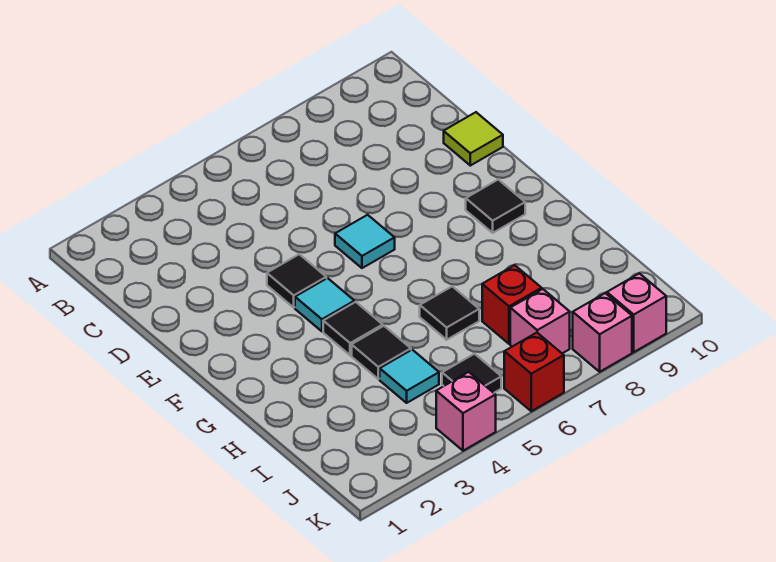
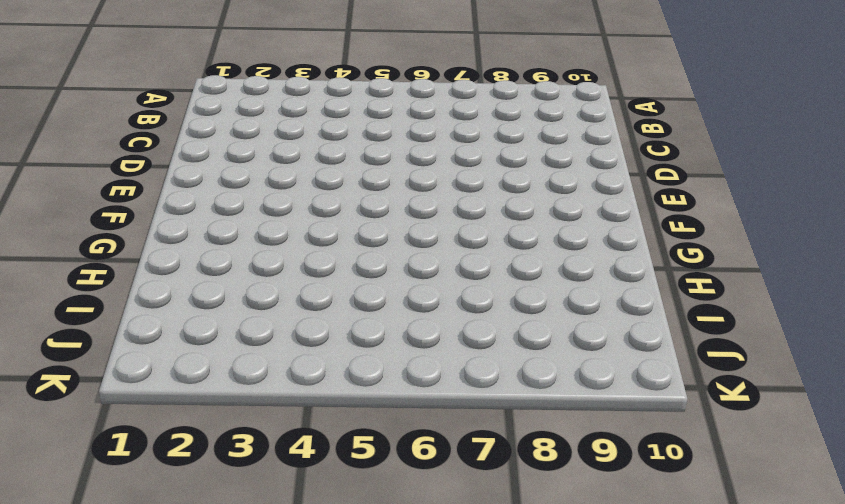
none -> lime tile D10 level 1
none -> black tile E4 level 1
none -> cyan tile E6 level 1

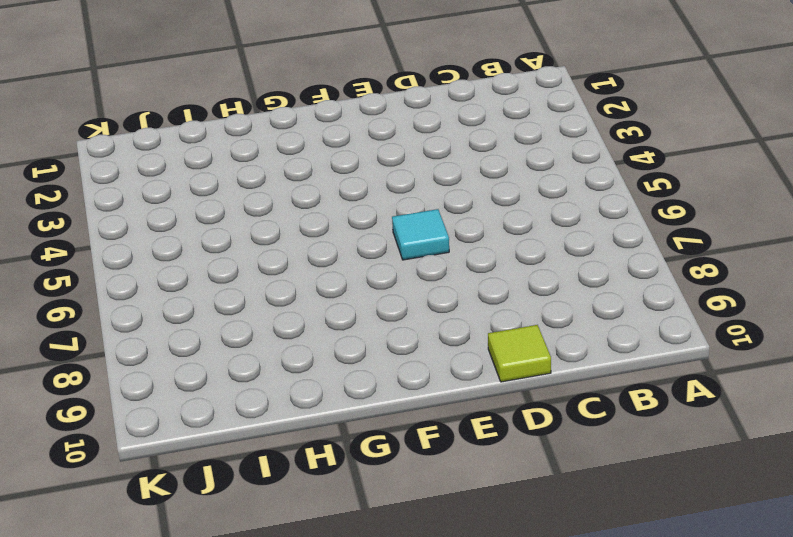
none -> black tile E4 level 1
none -> cyan tile F4 level 1
none -> black tile F9 level 1

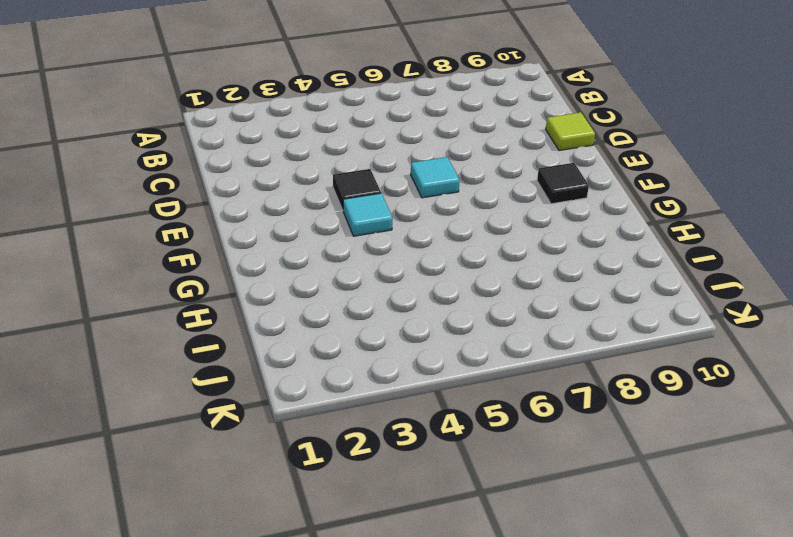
none -> black tile G4 level 1
none -> black tile H4 level 1
none -> black tile H6 level 1

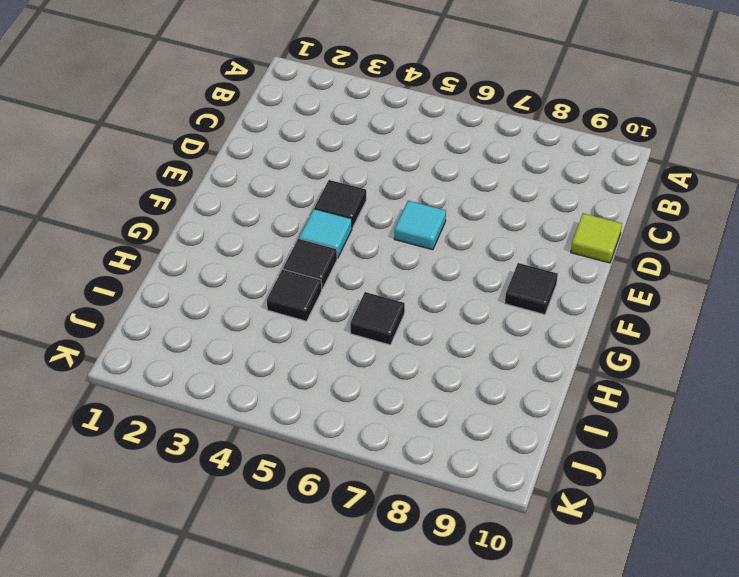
none -> cyan tile I4 level 1
none -> red brick I7 level 1
none -> black tile J5 level 1

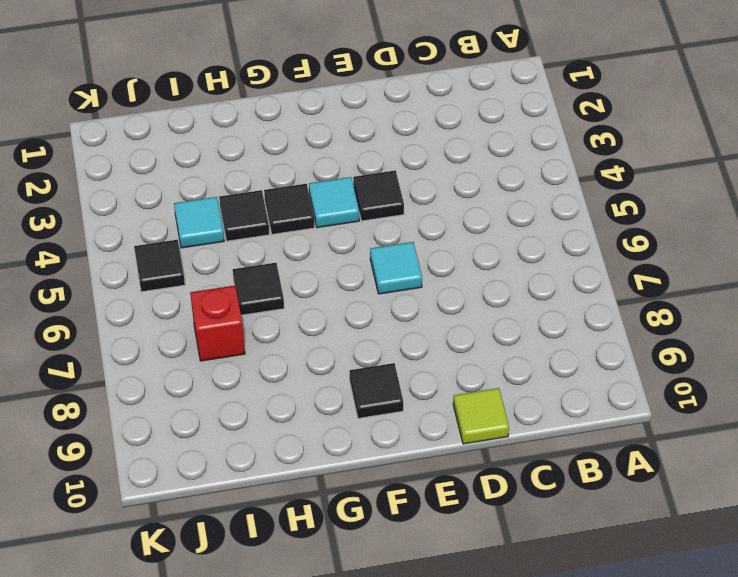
none -> pink brick J7 level 1
none -> pink brick K4 level 1
none -> red brick K6 level 1

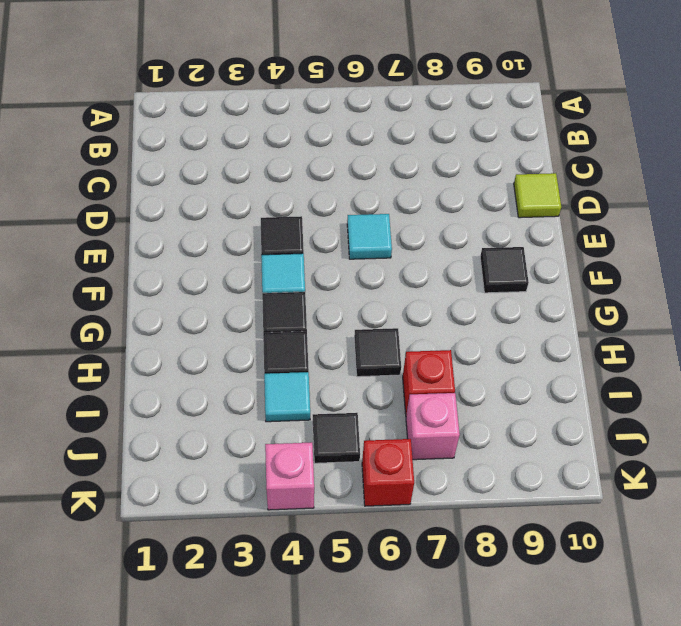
none -> pink brick K8 level 1
none -> pink brick K9 level 1

